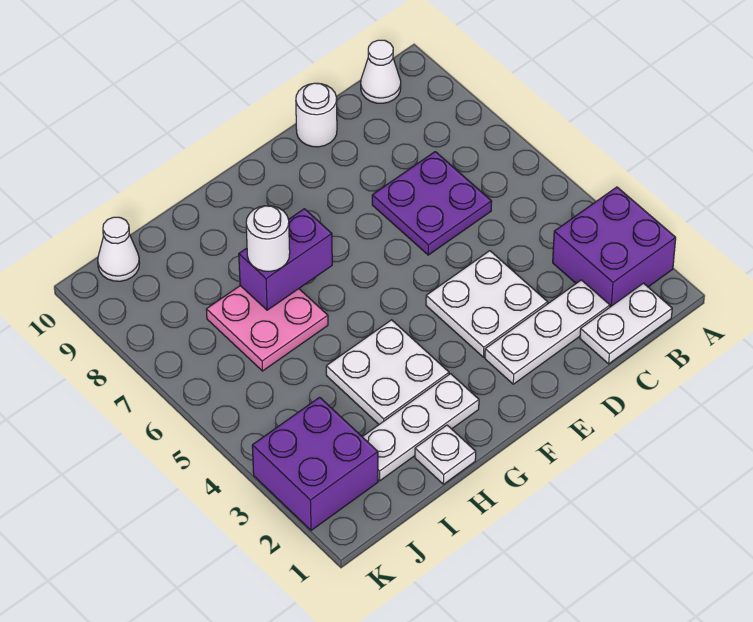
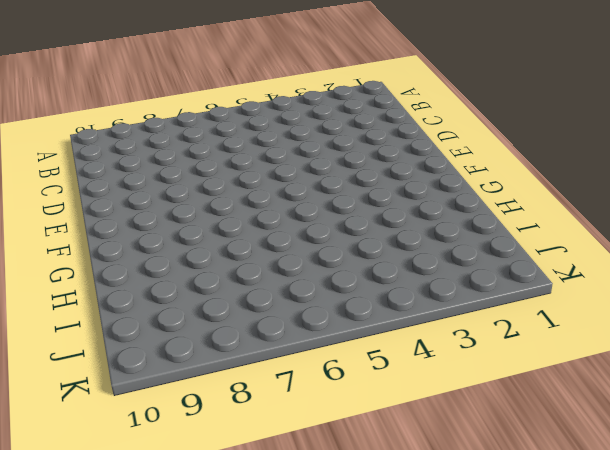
none -> purple brick A2:B3 level 1
none -> white plate B1:C1 level 1
none -> white cone B10 level 1

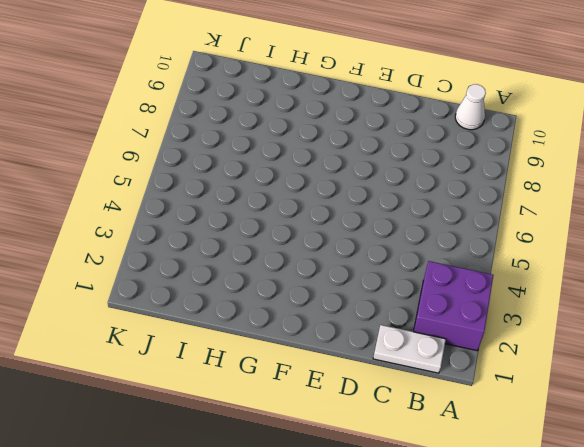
none -> white plate C2:E2 level 1
none -> purple plate C6:D7 level 1
none -> white plate D3:E4 level 1

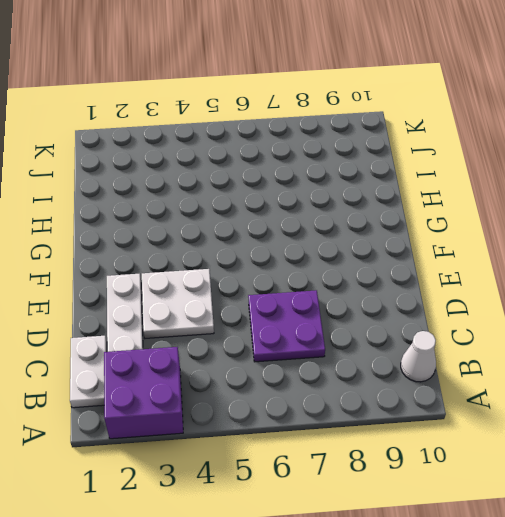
none -> white round brick D10 level 1
none -> white plate G2:I2 level 1
none -> white plate G3:H4 level 1

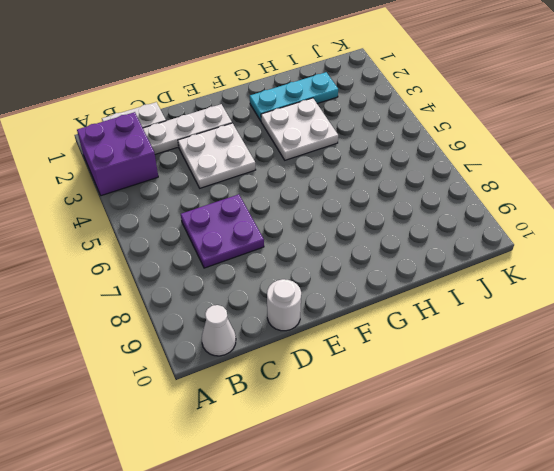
cyan plate G2:I2 level 1 -> white plate G2:I2 level 1
none -> white plate H1 level 1
none -> pink plate H6:I7 level 1
none -> purple brick J2:K3 level 1

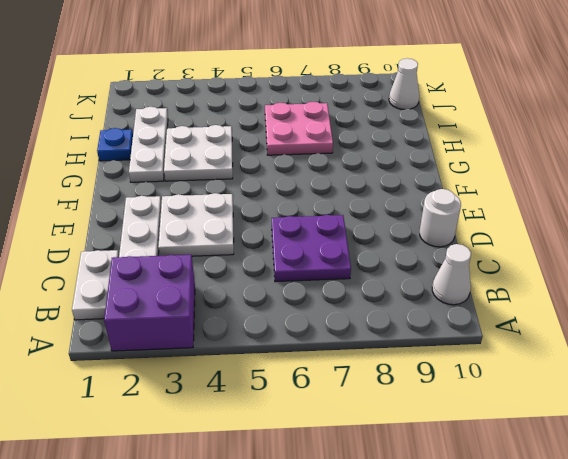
blue plate H1 level 1 -> white plate H1 level 1
none -> purple brick J2:K3 level 1
none -> purple brick G7:H7 level 2
none -> white round brick H7 level 3

